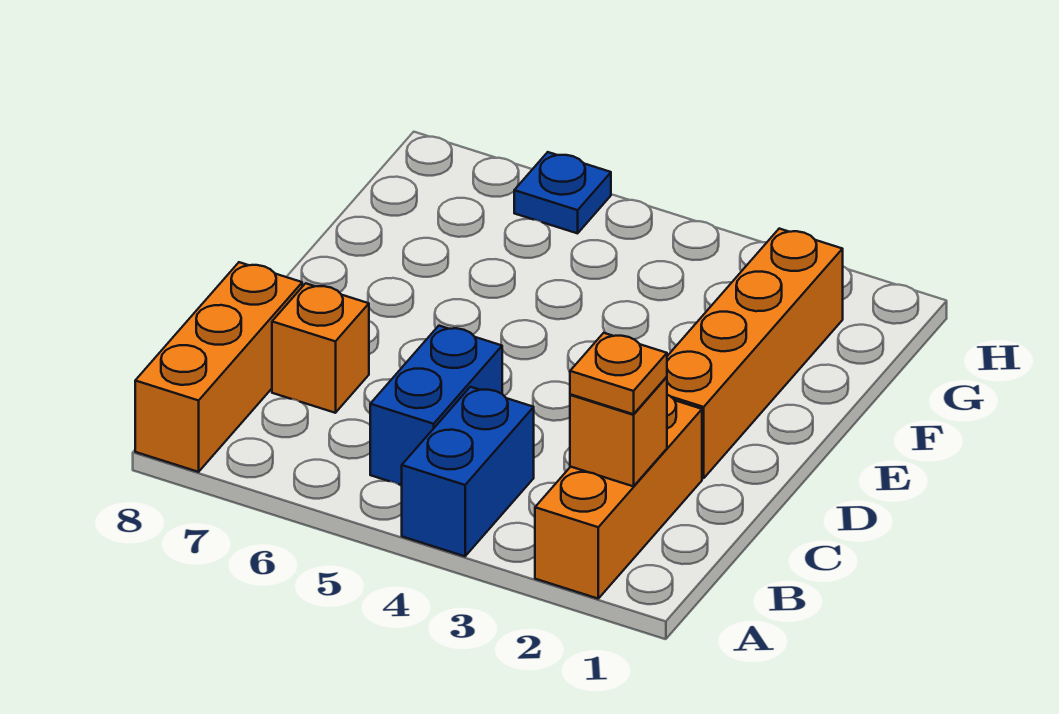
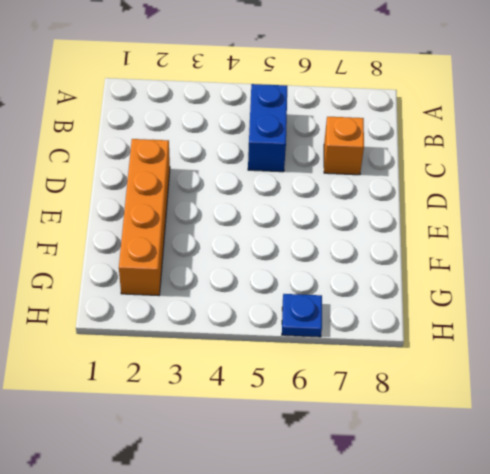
none -> orange brick A2:C2 level 1
none -> blue brick A4:B4 level 1

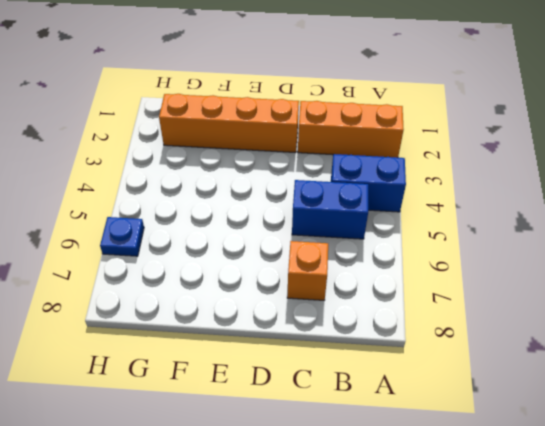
none -> orange brick A8:C8 level 1
none -> orange brick B2 level 2

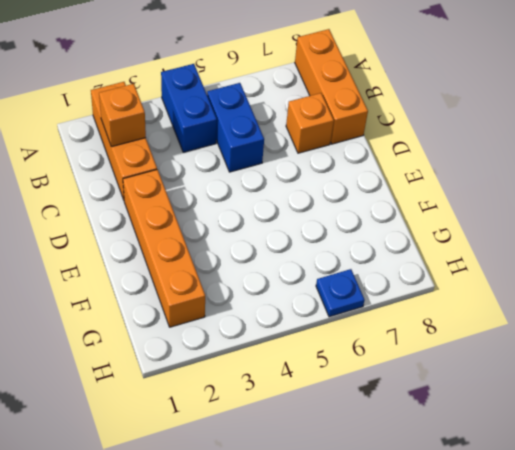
none -> orange plate B2 level 3

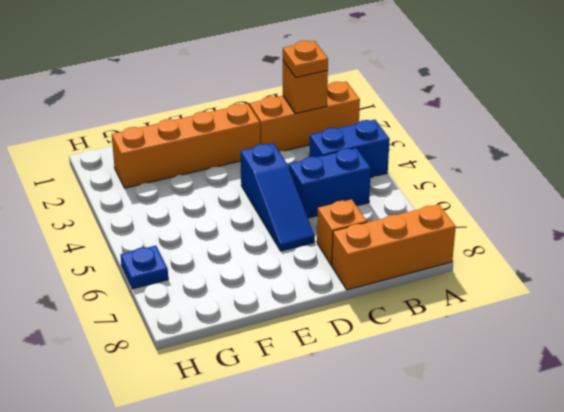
blue slope D4:D6 level 1 top 4 -> none

